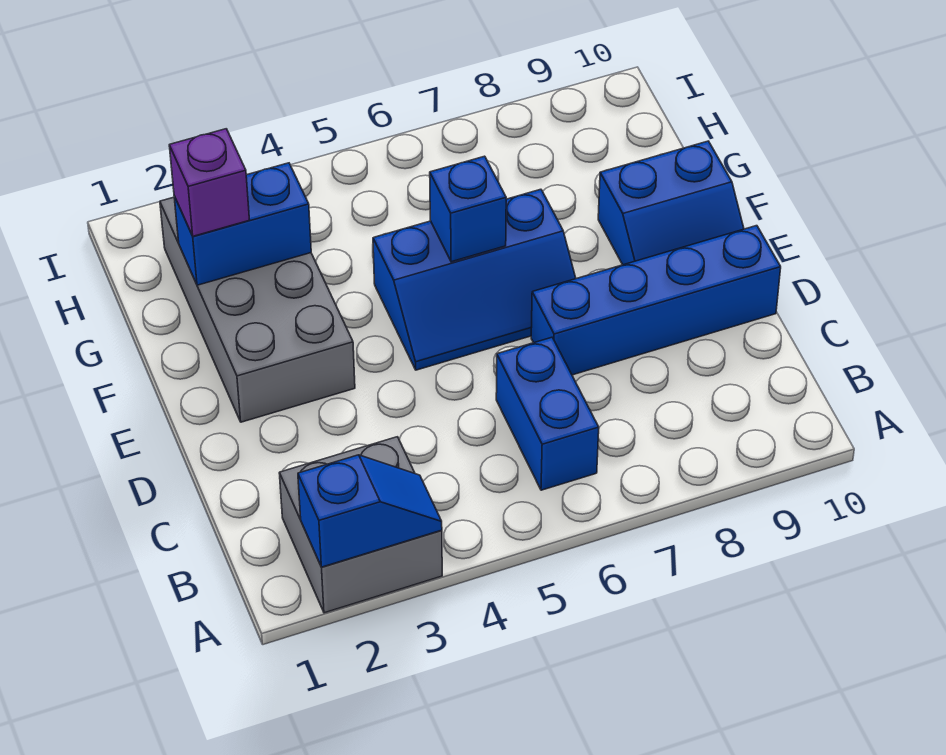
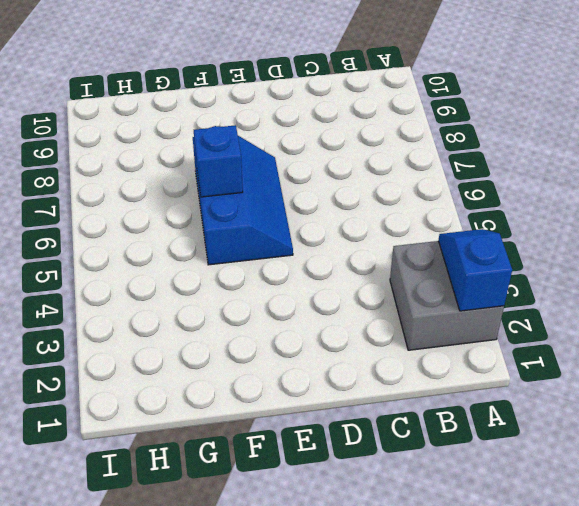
none -> blue brick B6:C6 level 1
none -> blue brick D7:D10 level 1

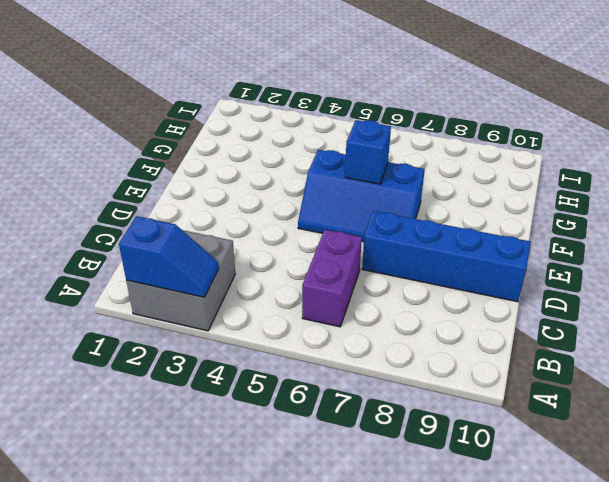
purple brick B6:C6 level 1 -> blue brick B6:C6 level 1
none -> grey brick E2:H3 level 1
none -> blue slope E9:F10 level 1 top F

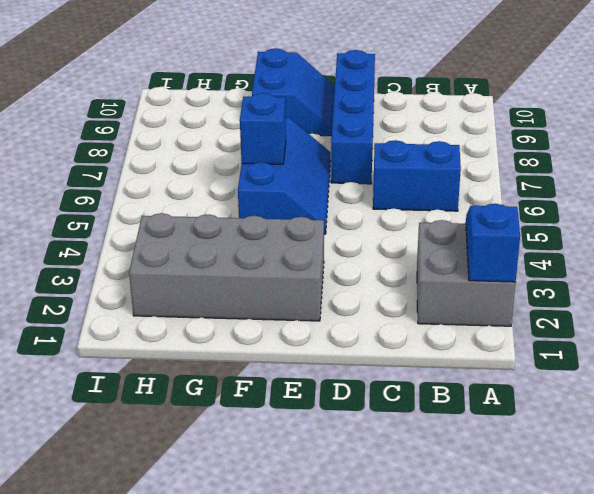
none -> blue brick G2:G3 level 2
none -> purple brick G2 level 3

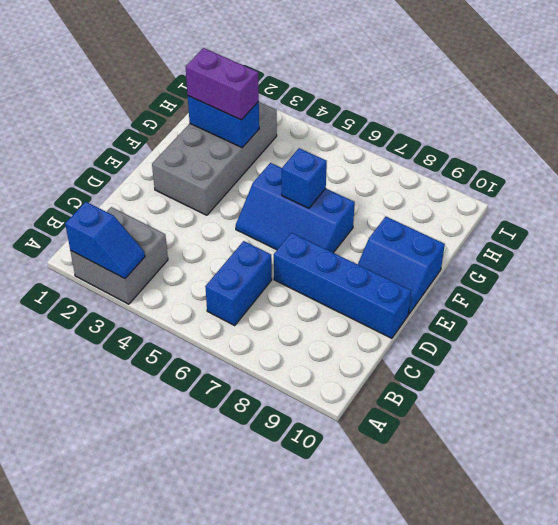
purple brick G2:G3 level 3 -> purple brick G2 level 3

